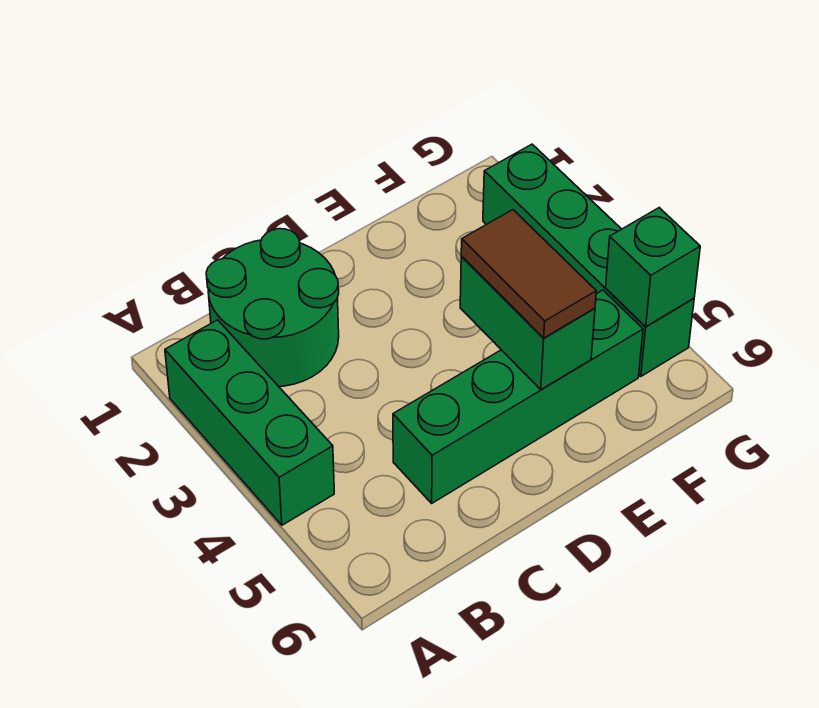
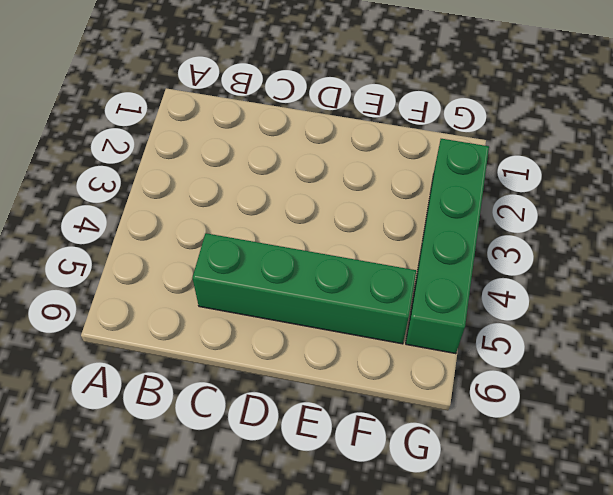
none -> green brick A2:A4 level 1
none -> green round brick B1:C2 level 1

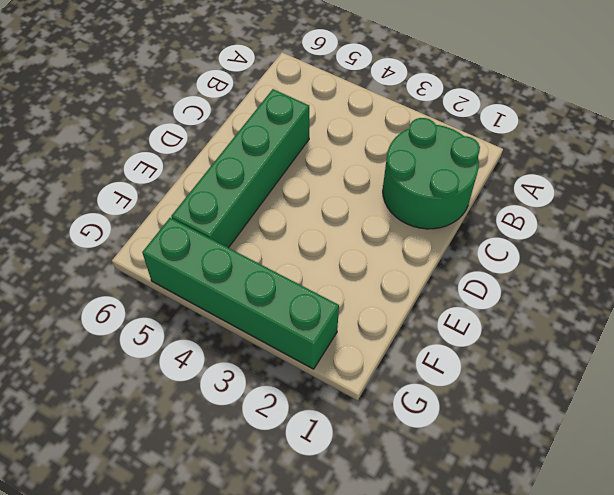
none -> green brick A2:A4 level 1
none -> green brick E4:E5 level 2

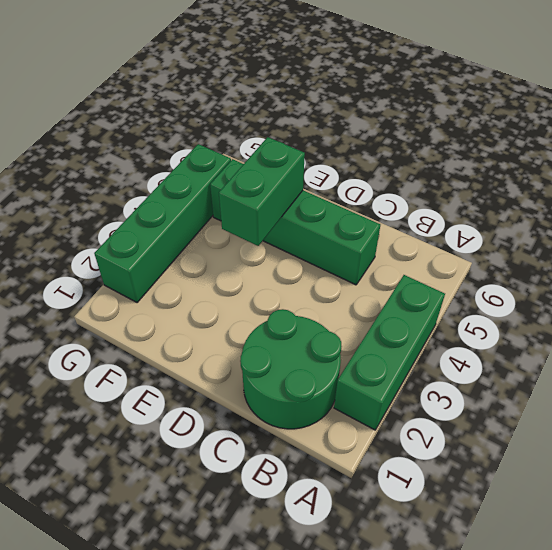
none -> green brick G5 level 2
none -> brown tile E4:E5 level 3

